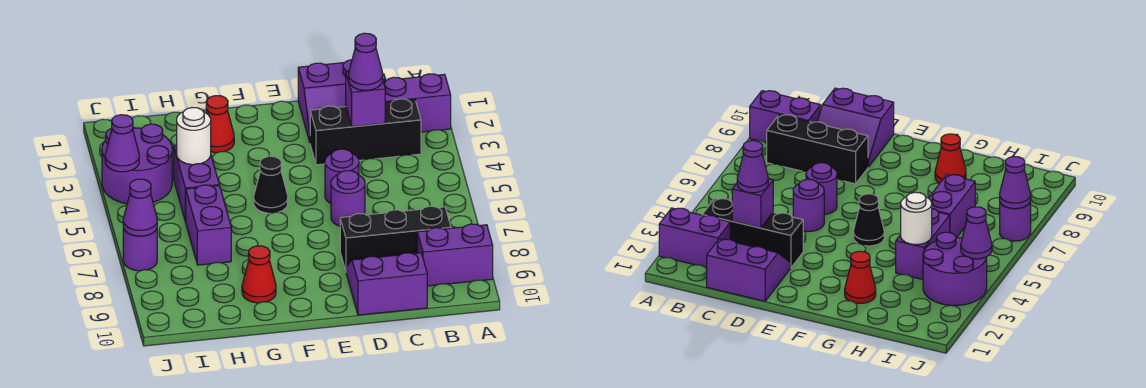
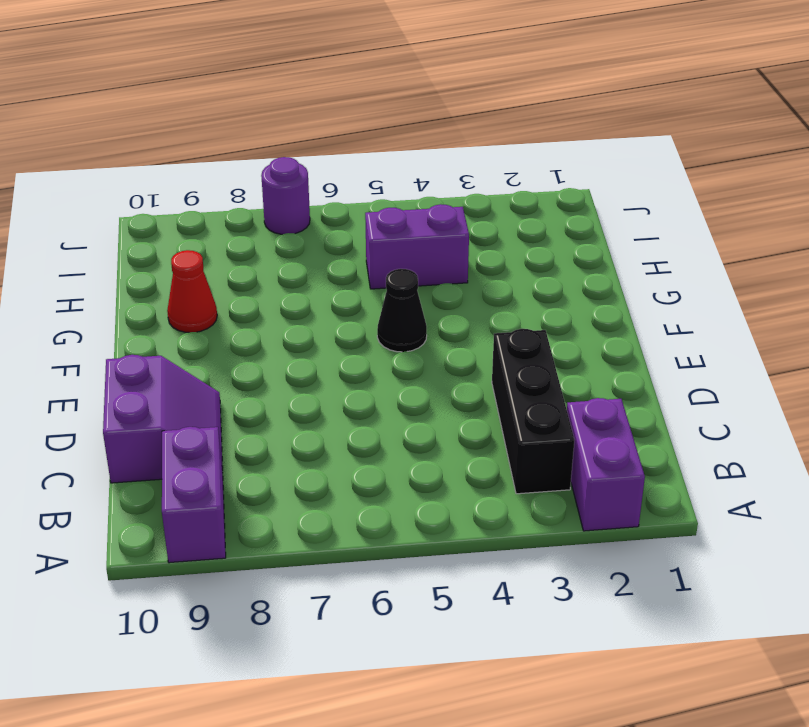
none -> black brick B8:D8 level 1
none -> purple slope C1:D2 level 1 top 1
none -> purple round brick D5 level 1

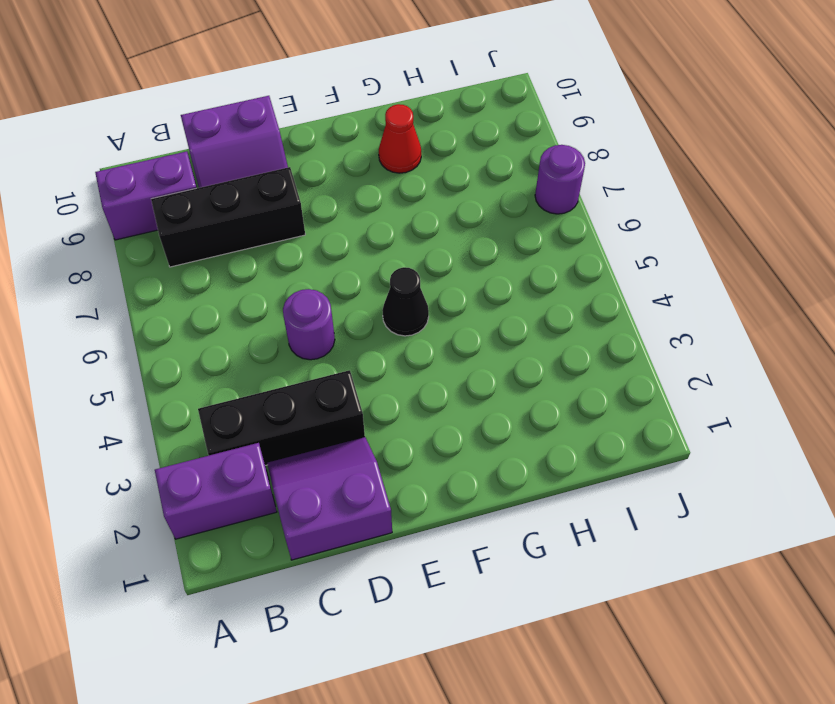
none -> purple round brick D6 level 1
none -> red cone G2 level 1
none -> purple brick H4:H5 level 1

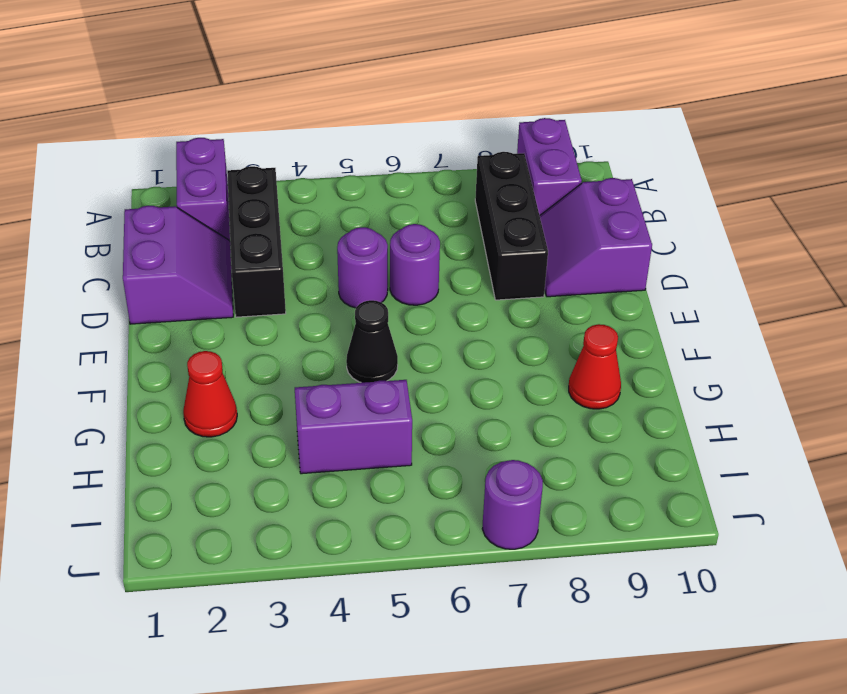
none -> purple brick H6:H7 level 1
none -> purple round brick I3:J4 level 1
none -> purple brick C3 level 2

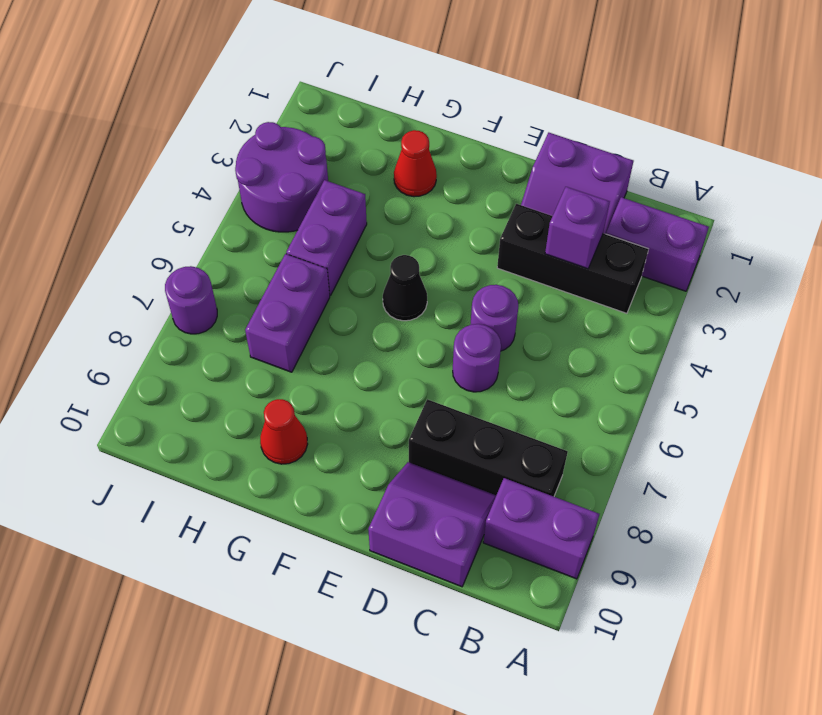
none -> white round brick H4 level 2
none -> purple cone J4 level 2
none -> purple cone J7 level 2

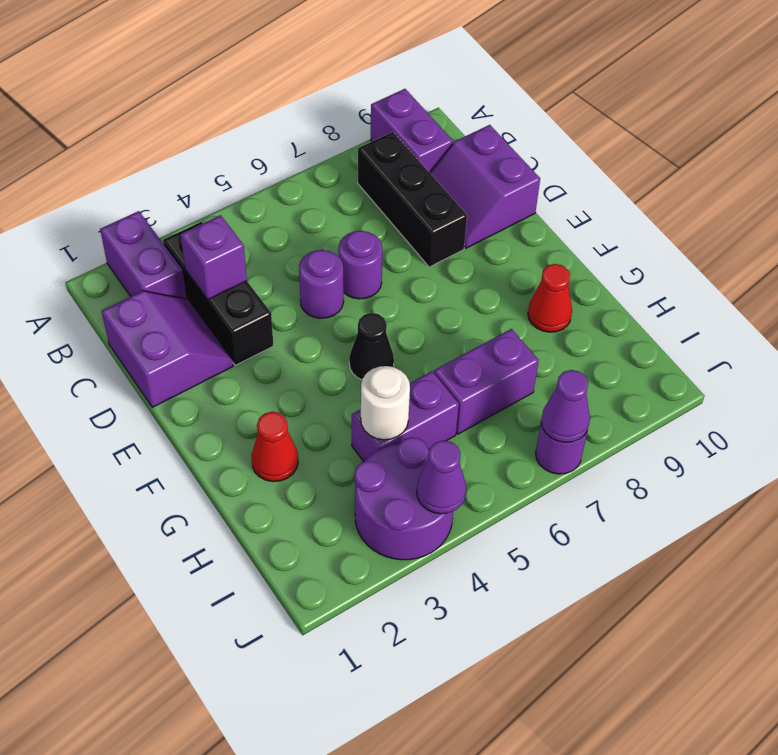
none -> purple cone C3 level 3

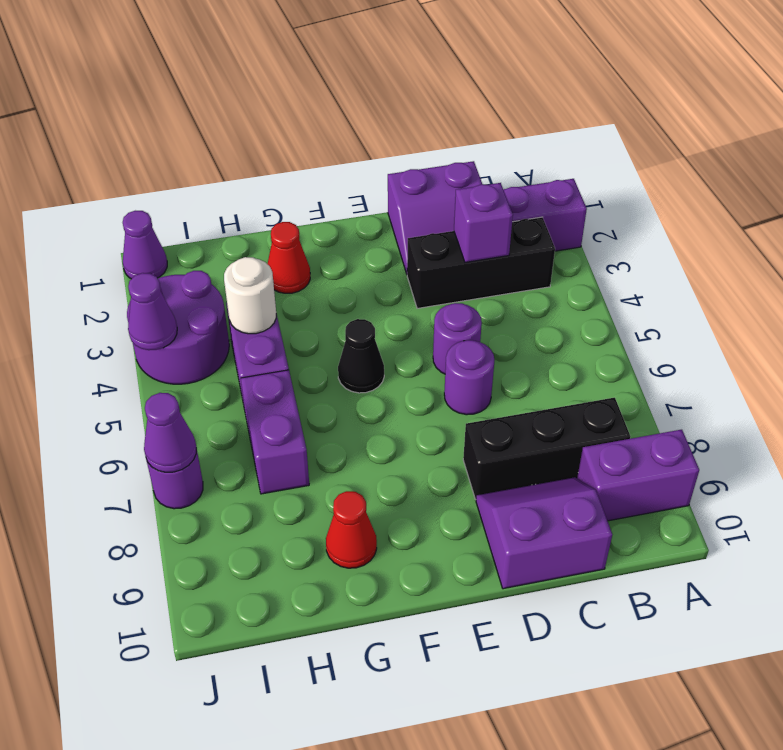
purple cone J1 level 1 -> purple cone C3 level 3

